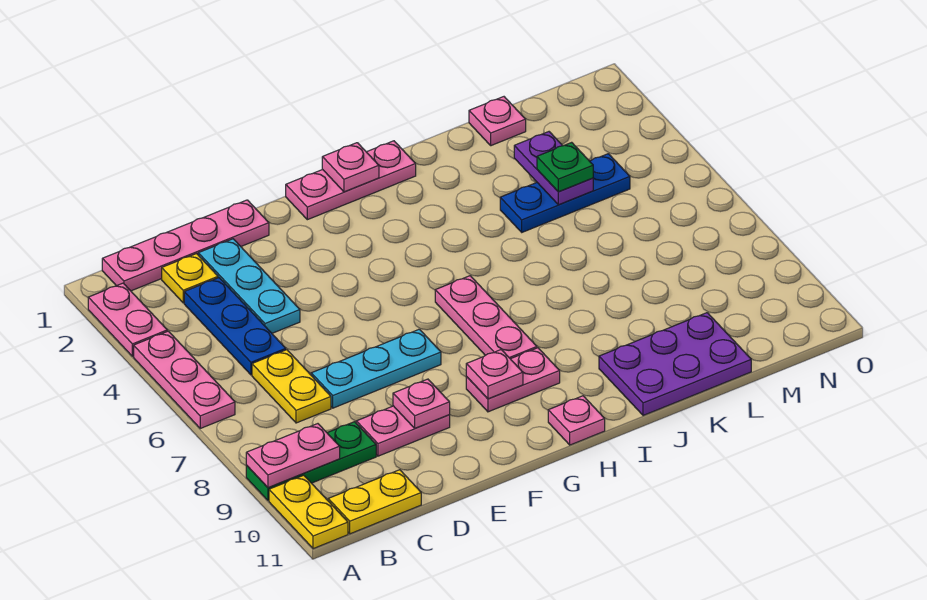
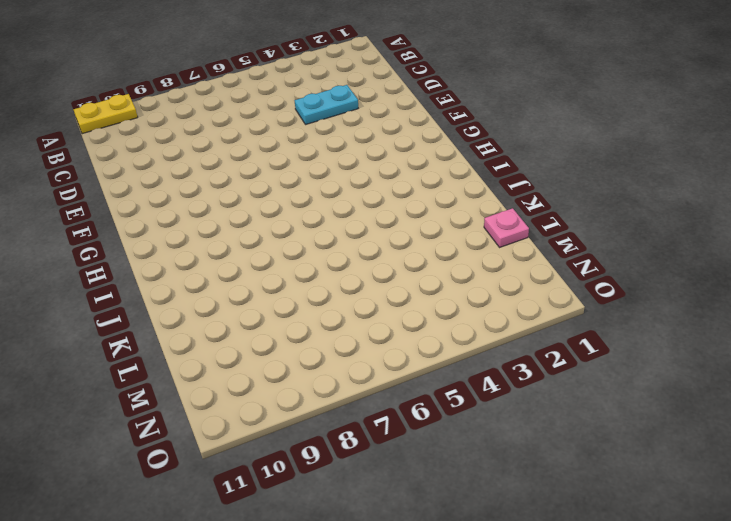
cyan plate D3:D4 level 1 -> cyan plate D2:D4 level 1
none -> pink plate A2:A3 level 1
none -> pink plate A4:A6 level 1
none -> green plate A9:C9 level 1

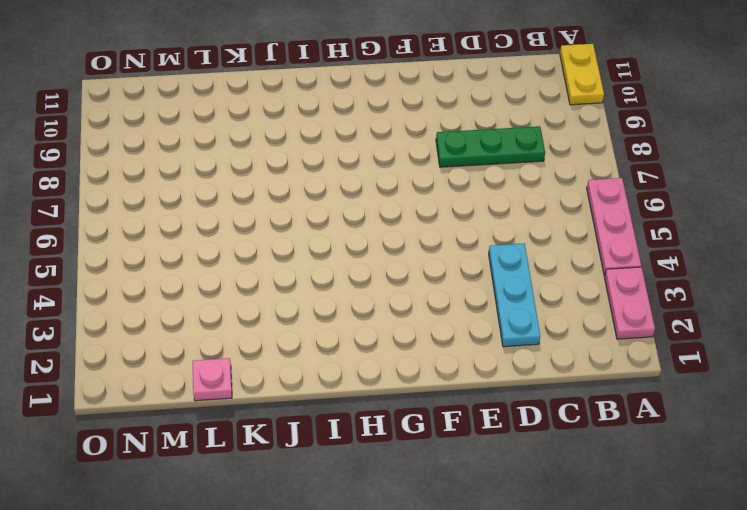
green plate C8:E8 level 1 -> green plate A9:C9 level 1
none -> pink plate B1:E1 level 1
none -> yellow plate B11:C11 level 1
none -> yellow plate C2 level 1

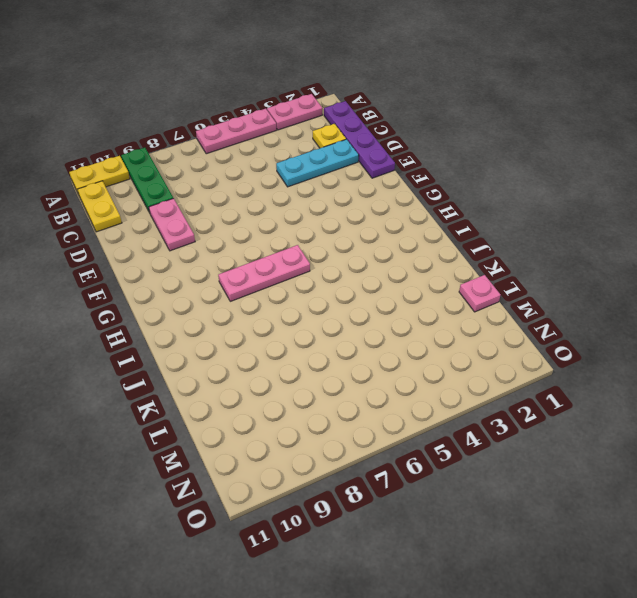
purple plate B1:E1 level 1 -> pink plate B1:E1 level 1
none -> blue plate C3:C5 level 1
none -> yellow plate C6:C7 level 1
none -> cyan plate D7:F7 level 1

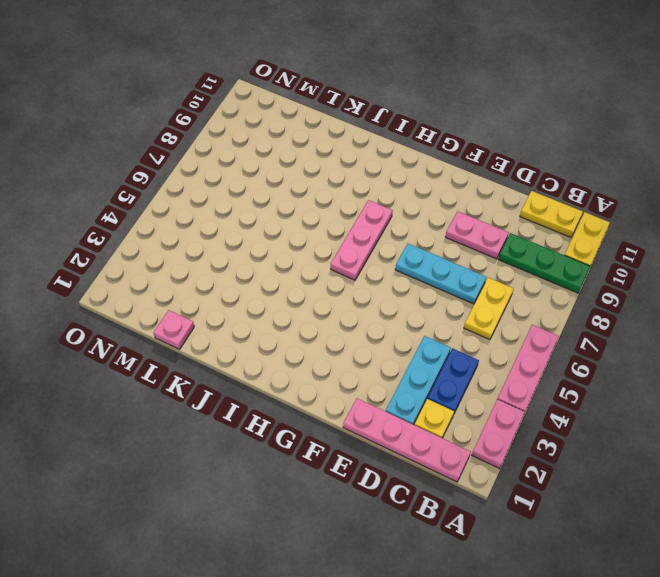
blue plate C3:C4 level 1 -> blue plate C3:C5 level 1
none -> pink plate G1:I1 level 1
none -> pink plate G9:H9 level 1
none -> pink plate H11 level 1

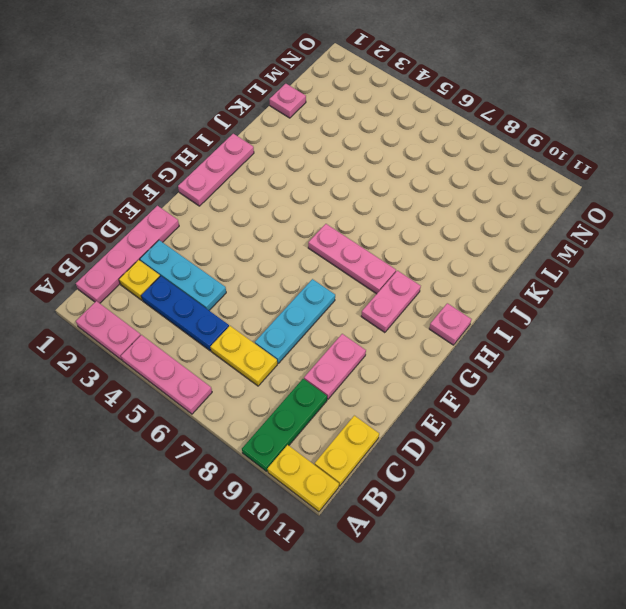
none -> purple plate J10:L11 level 1
none -> blue plate K4:M4 level 1
none -> pink plate A9:B9 level 2

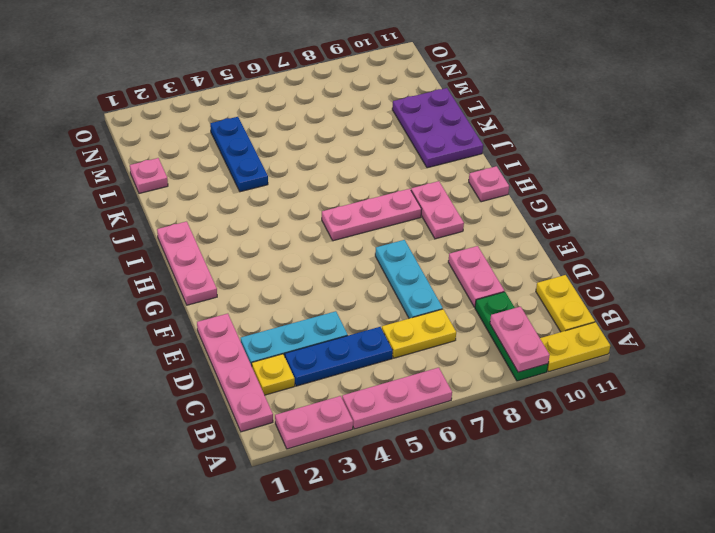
none -> pink plate E9 level 2
none -> pink plate G9 level 2
none -> pink plate H1 level 2

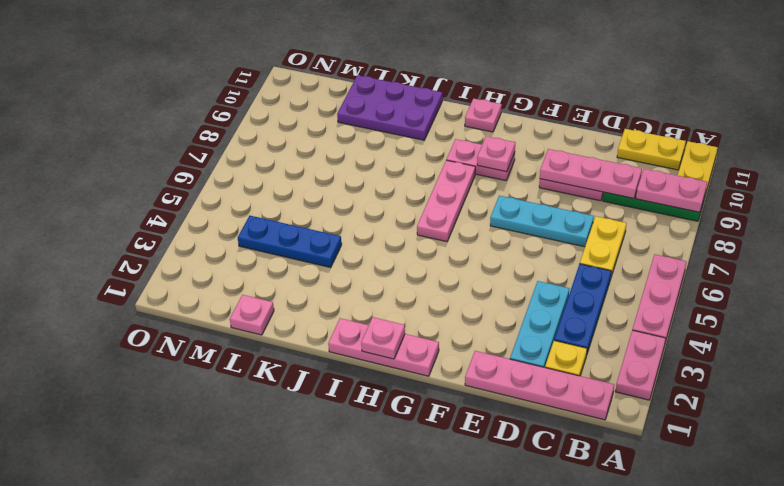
pink plate C9:E9 level 2 -> pink plate E9 level 2
none -> purple plate L3:L4 level 2
none -> green plate L4 level 3

